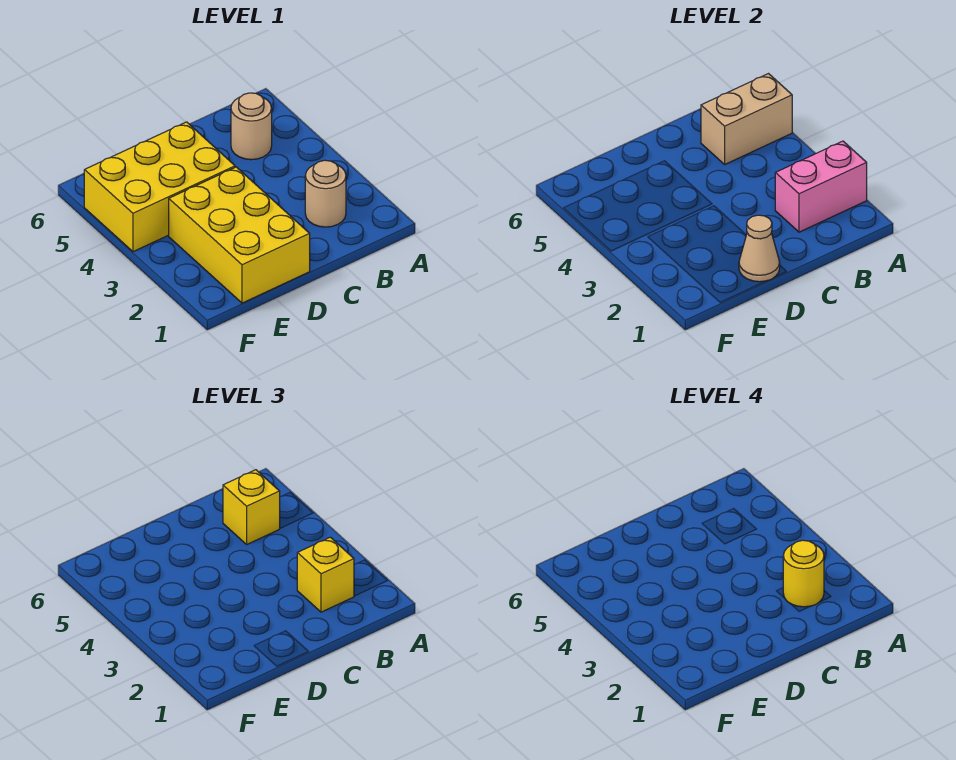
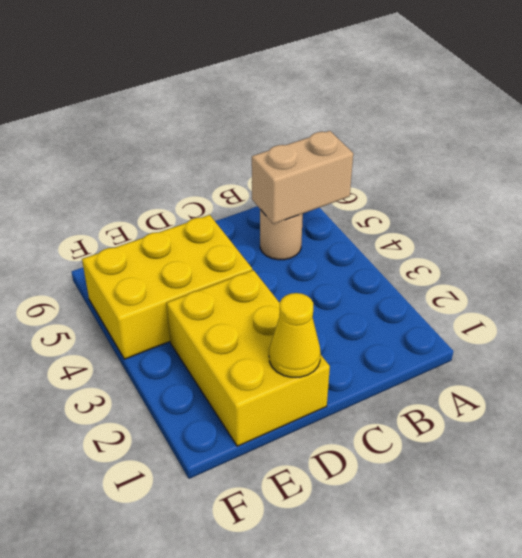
yellow cone D1 level 2 -> tan cone D1 level 2
none -> tan round brick B2 level 1
none -> pink brick A2:B2 level 2

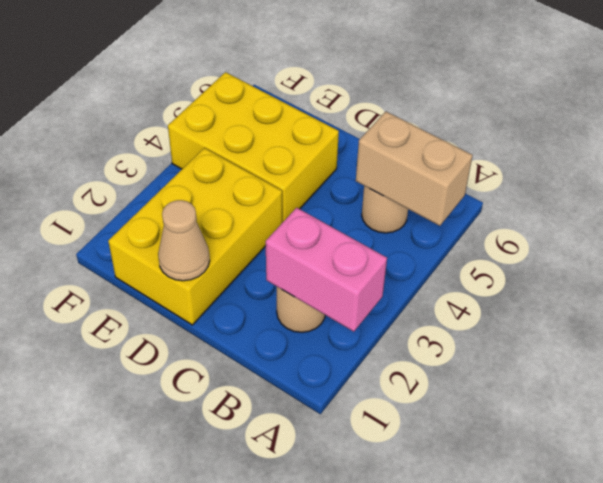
none -> yellow brick B2 level 3
none -> yellow brick B5 level 3

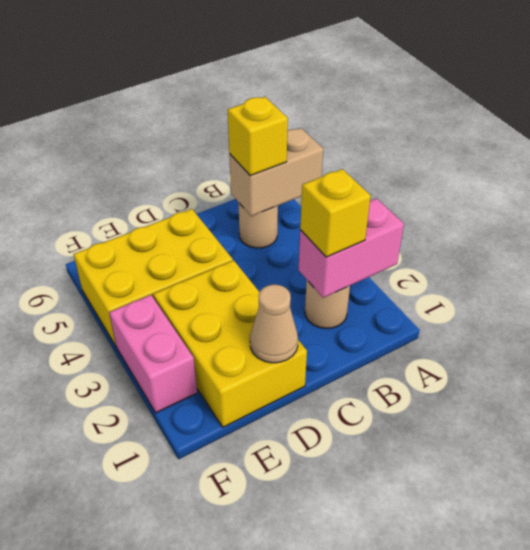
pink brick F2:F3 level 1 -> none
none -> yellow round brick B2 level 4

